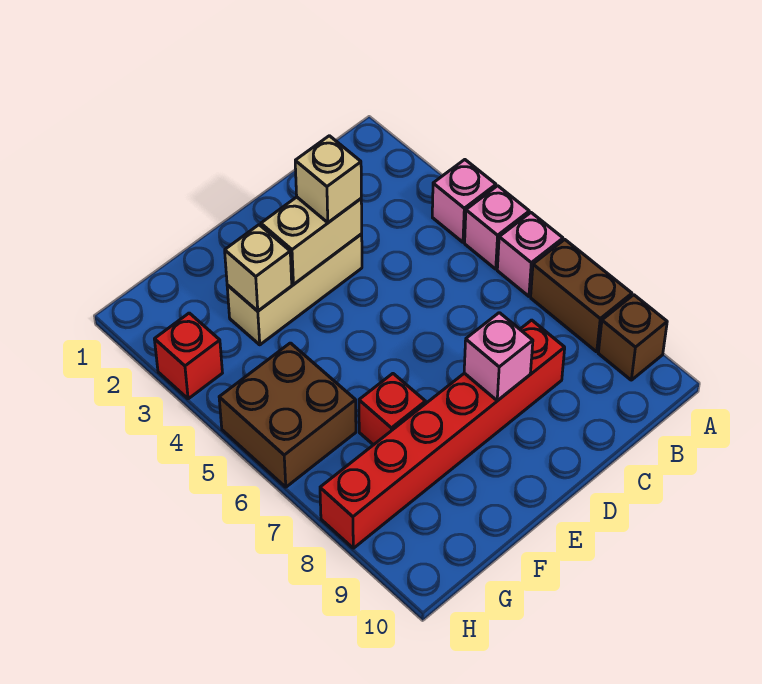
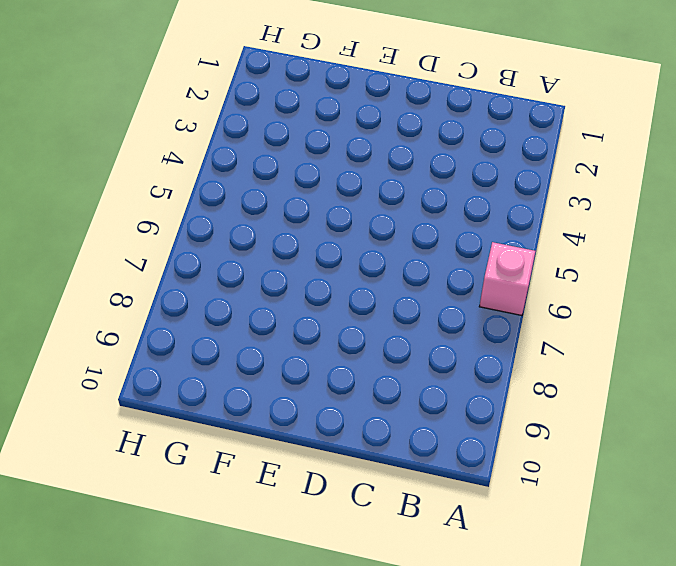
none -> pink brick A4 level 1
none -> pink brick A5 level 1
none -> brown brick A7:A8 level 1

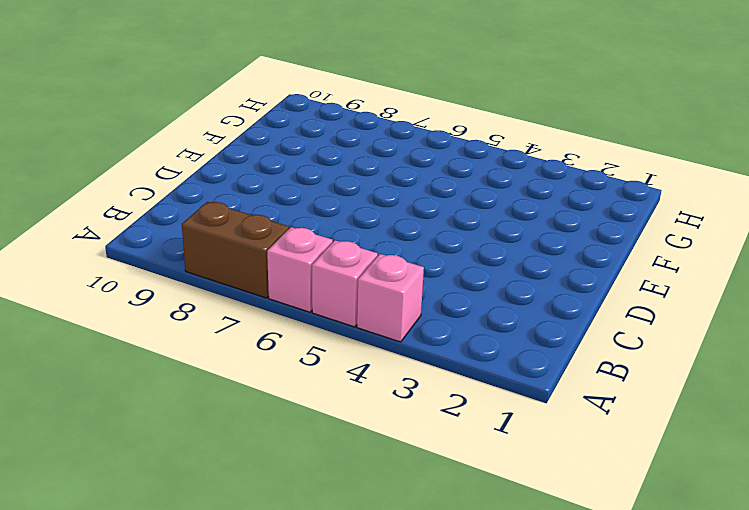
none -> brown brick A9 level 1
none -> red brick C8:H8 level 1
none -> tan brick D3:F3 level 1

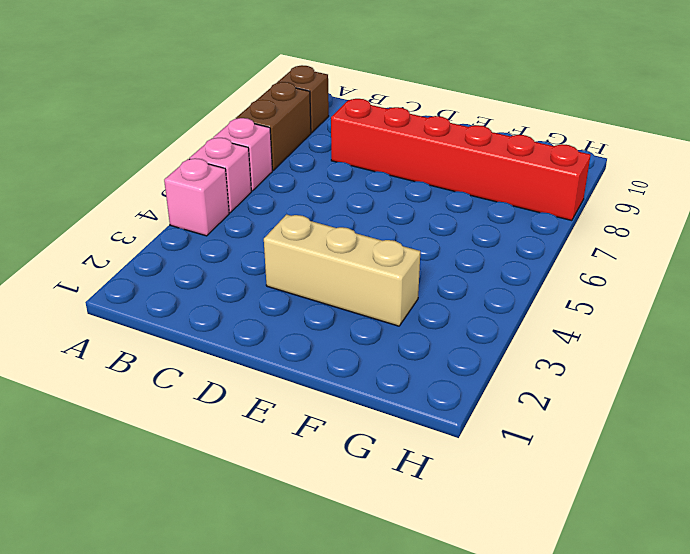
none -> red brick F7 level 1
none -> brown brick G5:H6 level 1
none -> red brick H3 level 1

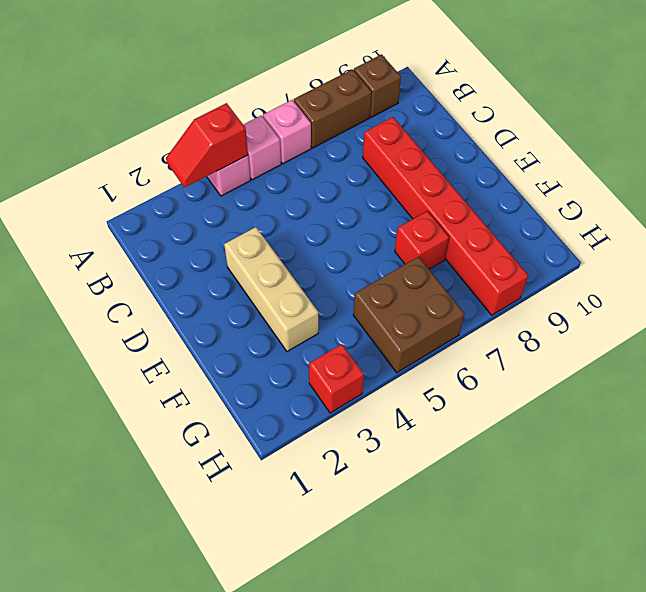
red slope A3:A4 level 2 top 4 -> none
none -> tan brick D3:E3 level 2
none -> pink brick D8 level 2
none -> tan brick F3 level 2

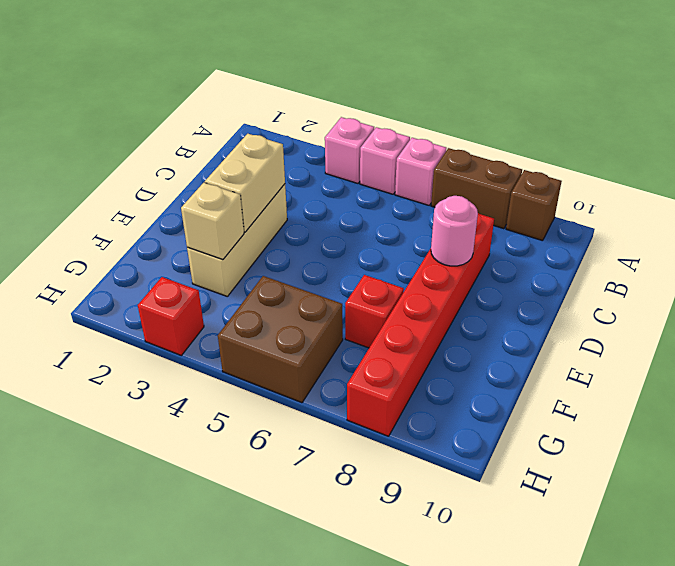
pink round brick D8 level 2 -> pink brick D8 level 2
none -> tan brick D3 level 3

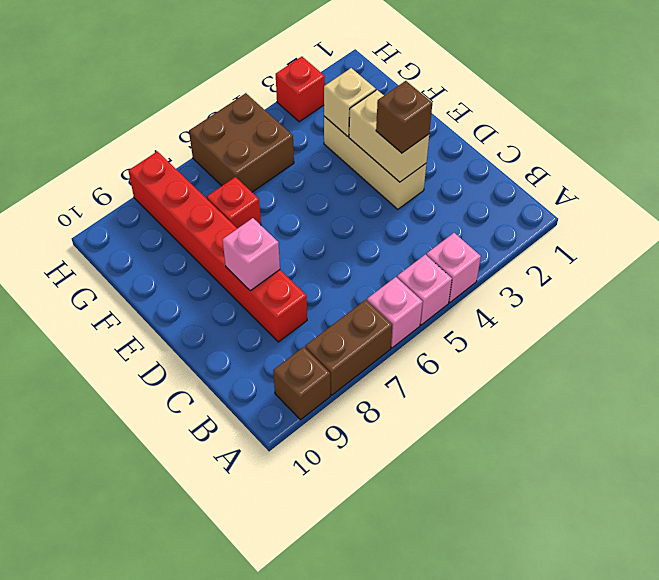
brown brick D3 level 3 -> tan brick D3 level 3

